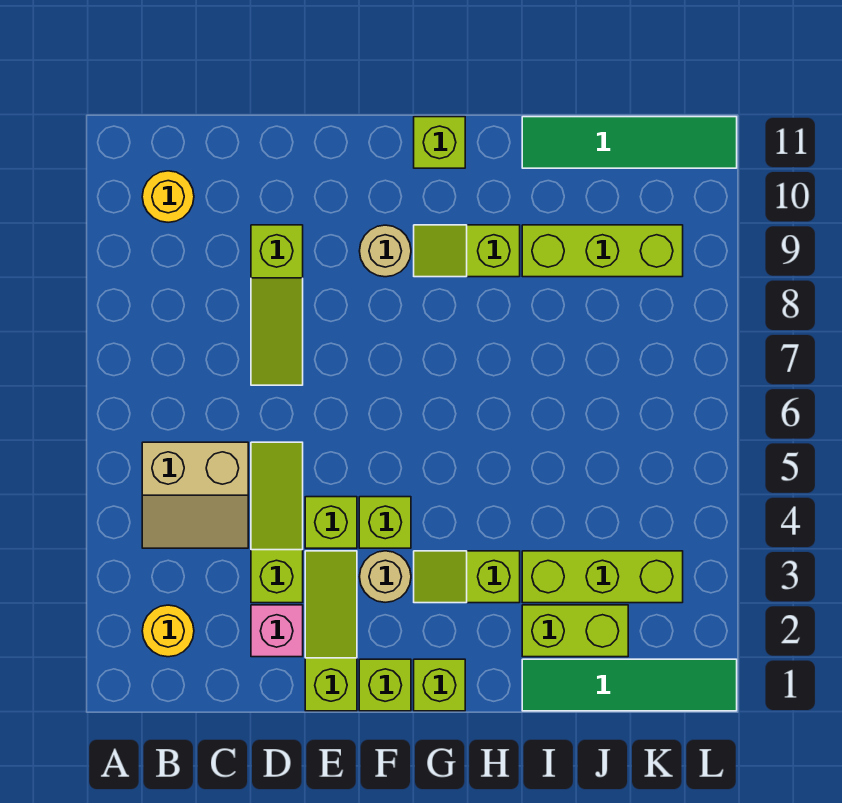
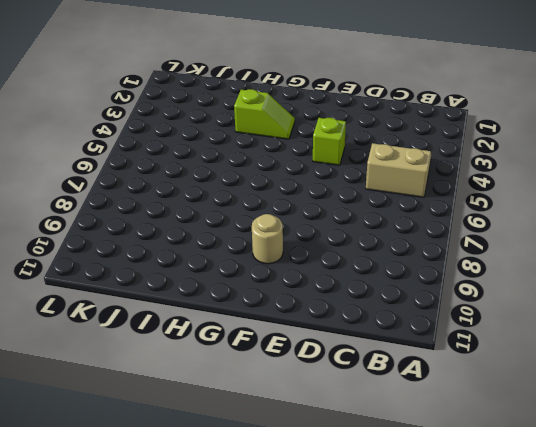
none -> yellow round brick B2 level 1
none -> yellow round brick B10 level 1
none -> pink brick D2 level 1

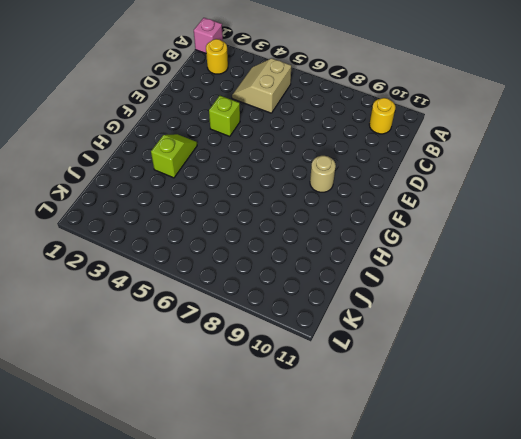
pink brick A1 level 1 -> pink brick D2 level 1
none -> lime slope D3:D5 level 1 top 3
none -> lime slope D7:D9 level 1 top 9
none -> lime slope E1:E3 level 1 top 1

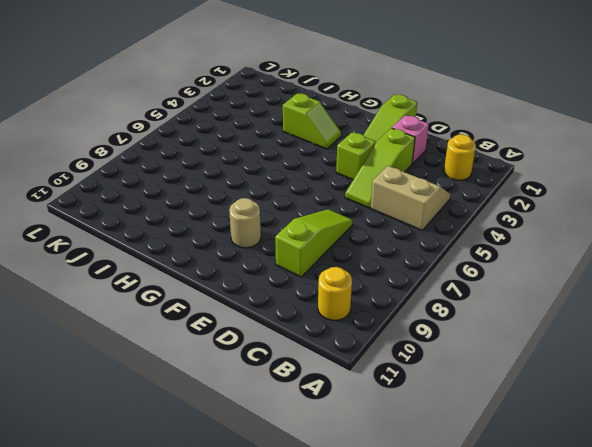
none -> lime brick F1 level 1
none -> tan round brick F3 level 1
none -> lime brick F4 level 1

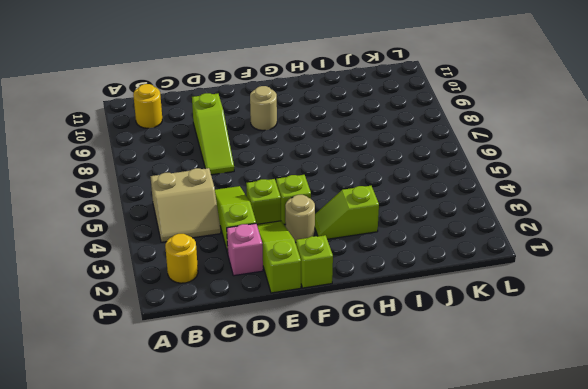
none -> lime brick G1 level 1
none -> lime slope G9:H9 level 1 top H
none -> lime brick G11 level 1

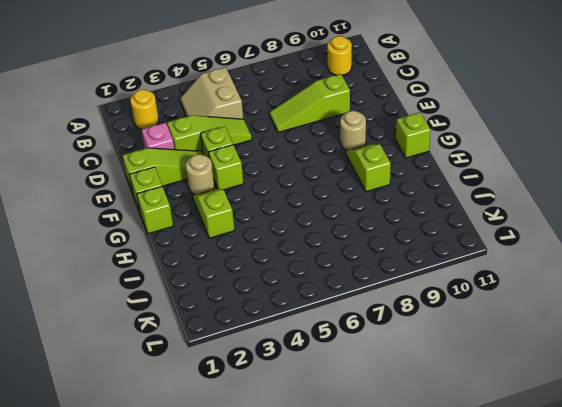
none -> green tile I1:L1 level 1
none -> lime brick I2:J2 level 1
none -> lime brick I3:K3 level 1

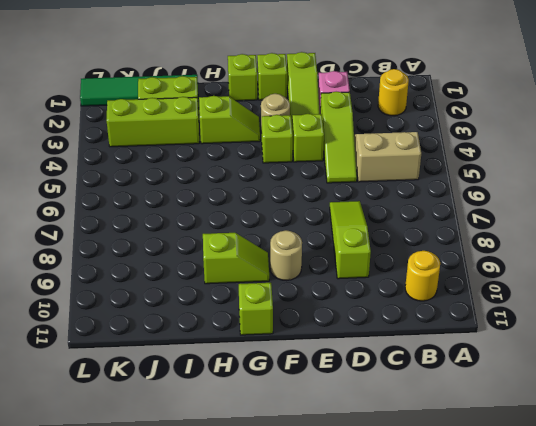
none -> lime brick I9:K9 level 1
none -> green tile I11:L11 level 1

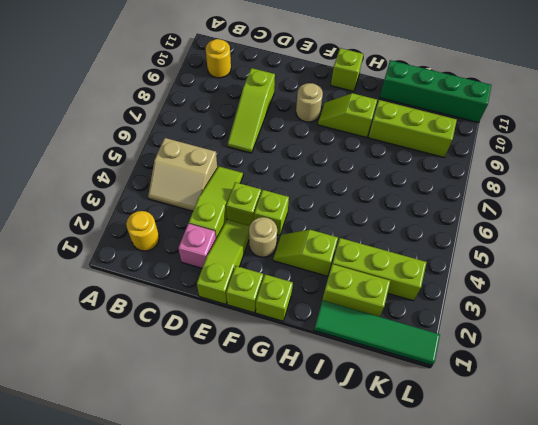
green brick I11:L11 level 1 -> green tile I11:L11 level 1

